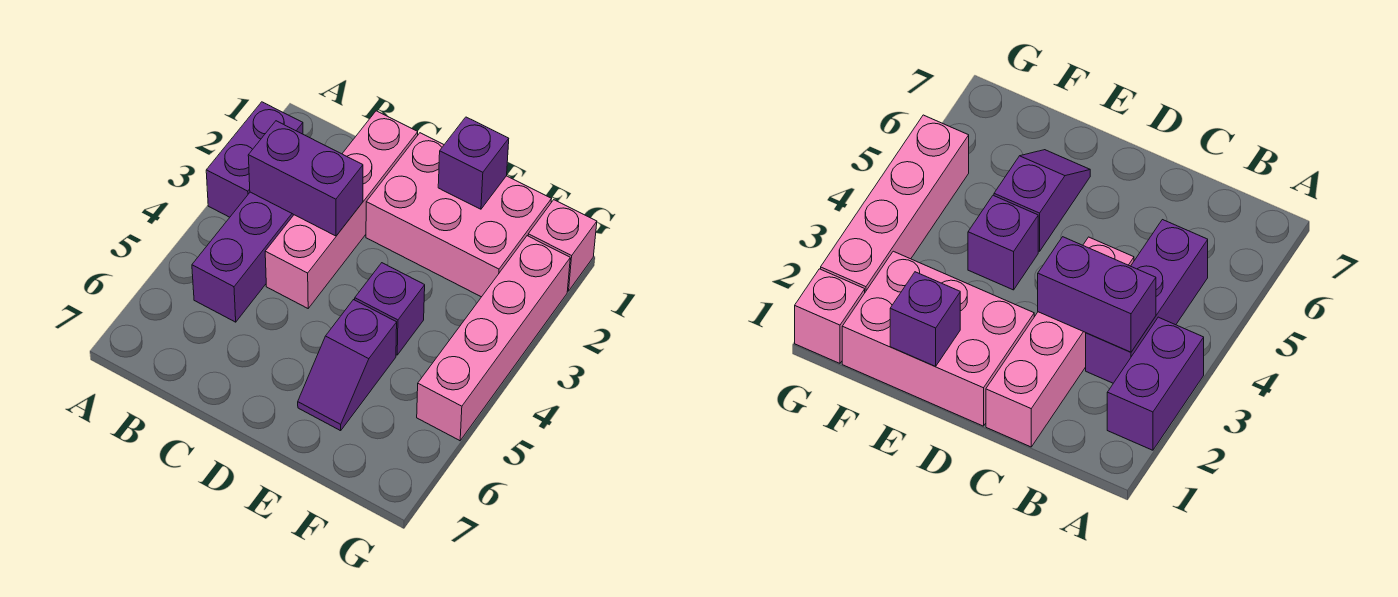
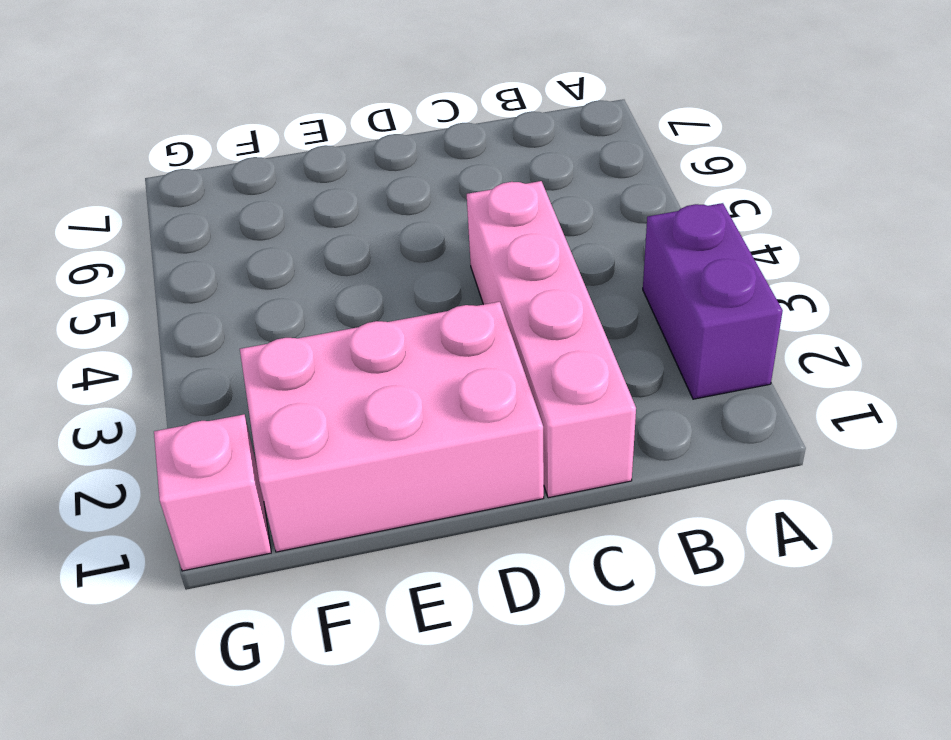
none -> purple brick B3:B5 level 1
none -> purple brick E4 level 1

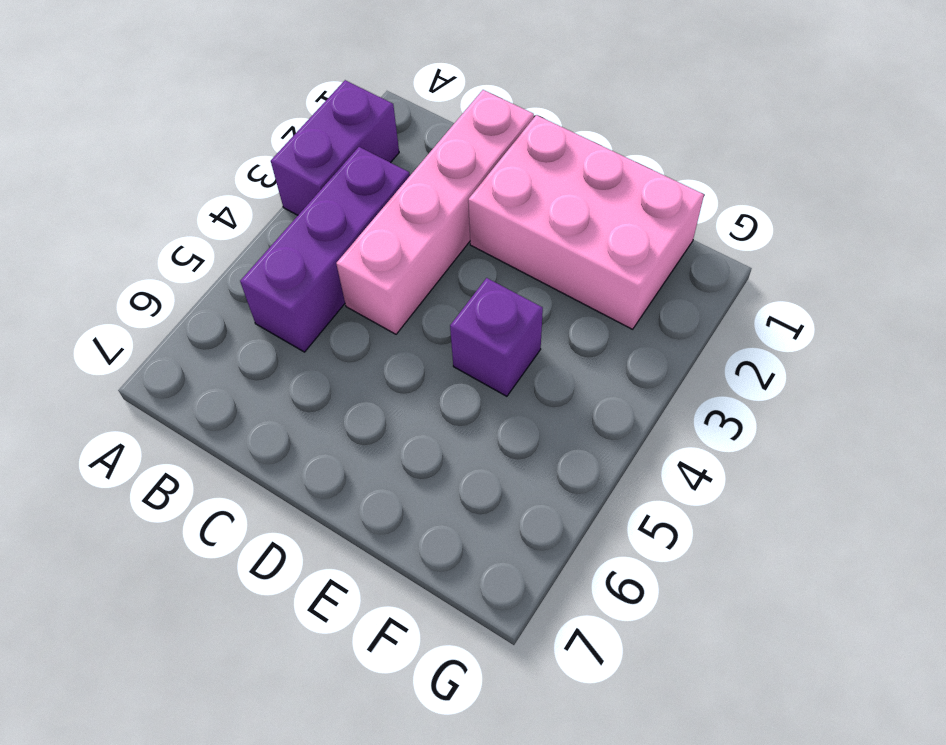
none -> purple slope E5:E6 level 1 top 5
none -> pink brick G1 level 1

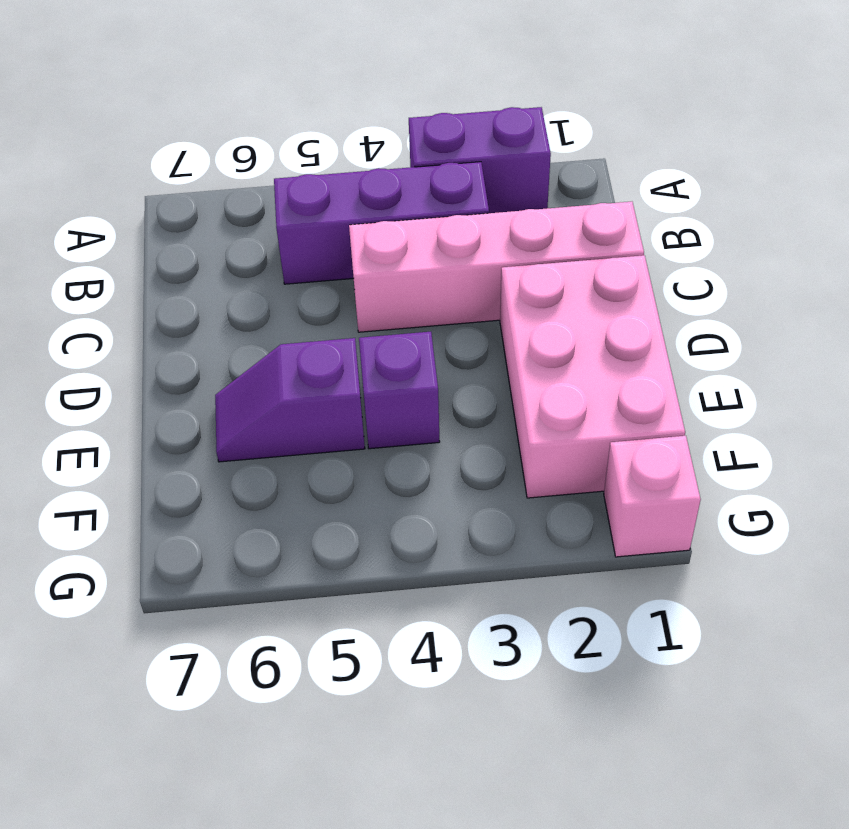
none -> pink brick G2:G5 level 1
none -> purple brick B3:C3 level 2

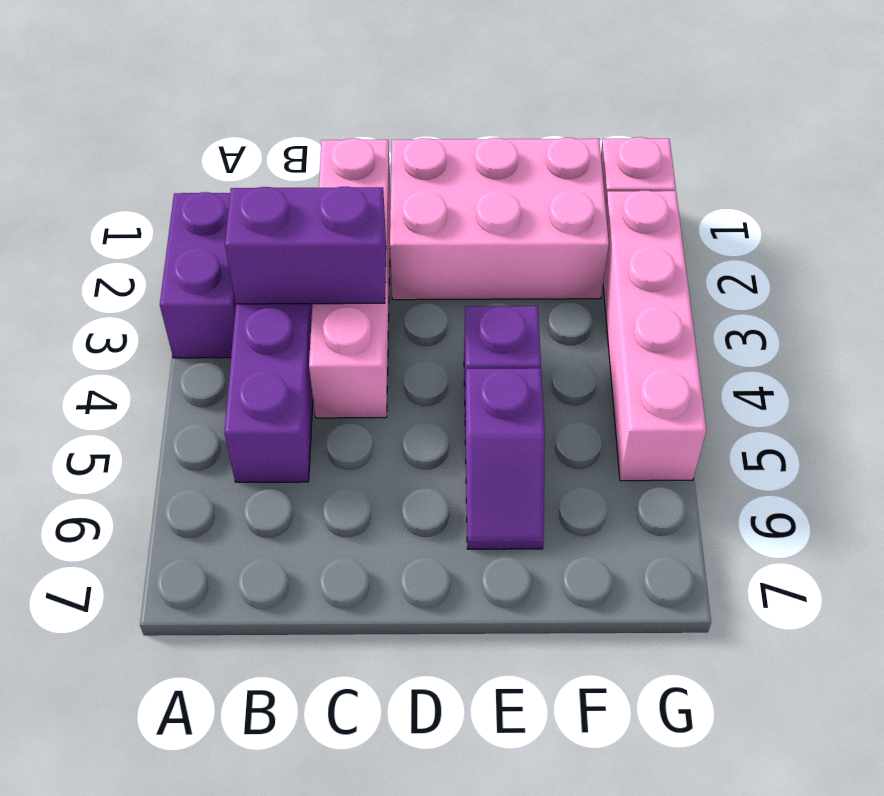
none -> purple brick E1 level 2

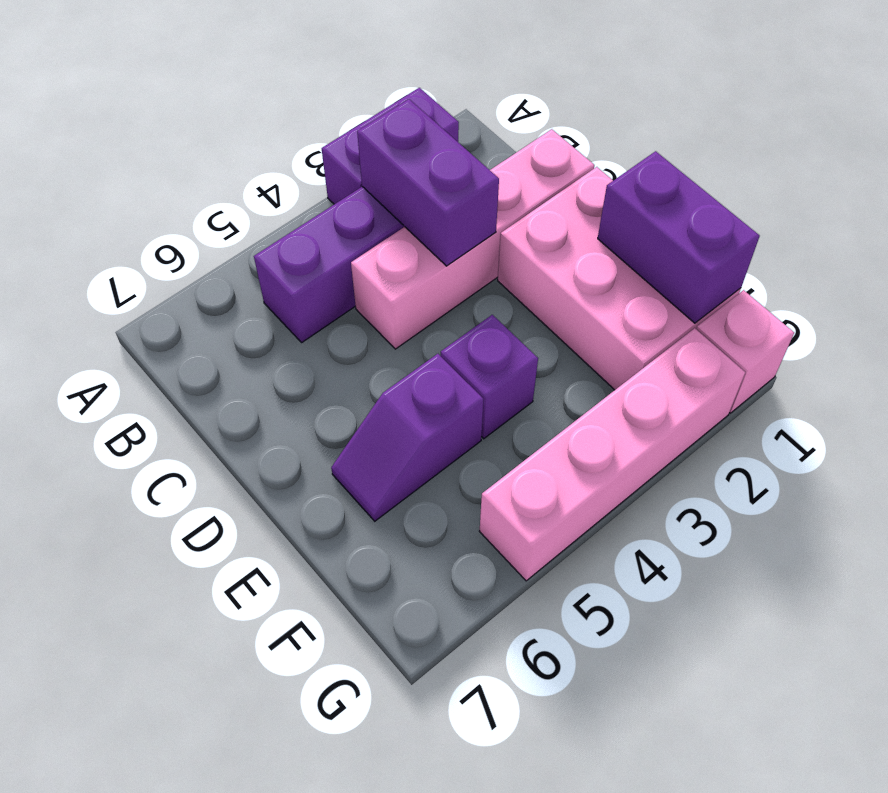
purple brick E1:F1 level 2 -> purple brick E1 level 2

